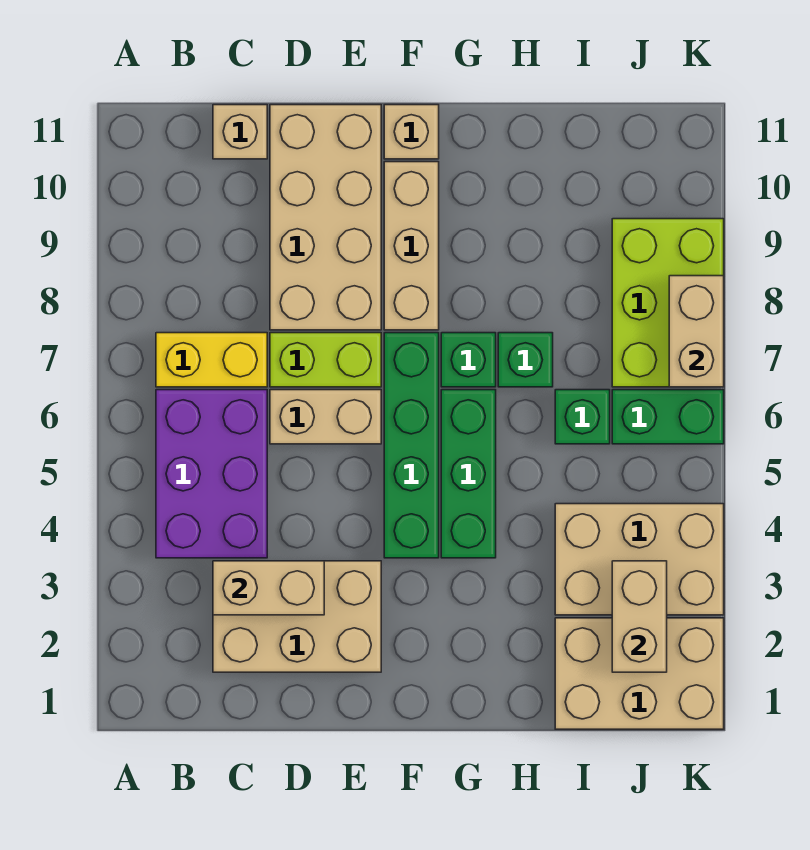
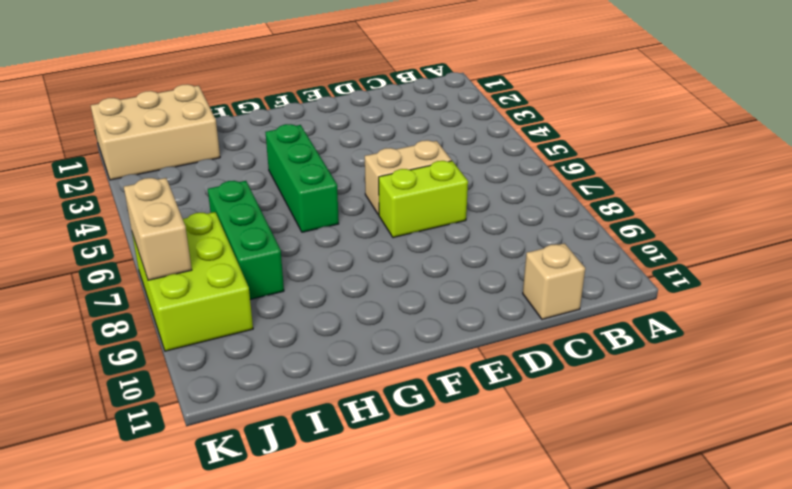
green brick I6:I8 level 1 -> green brick I6 level 1
none -> purple brick B4:C6 level 1
none -> yellow brick B7:C7 level 1
none -> tan brick C2:E3 level 1

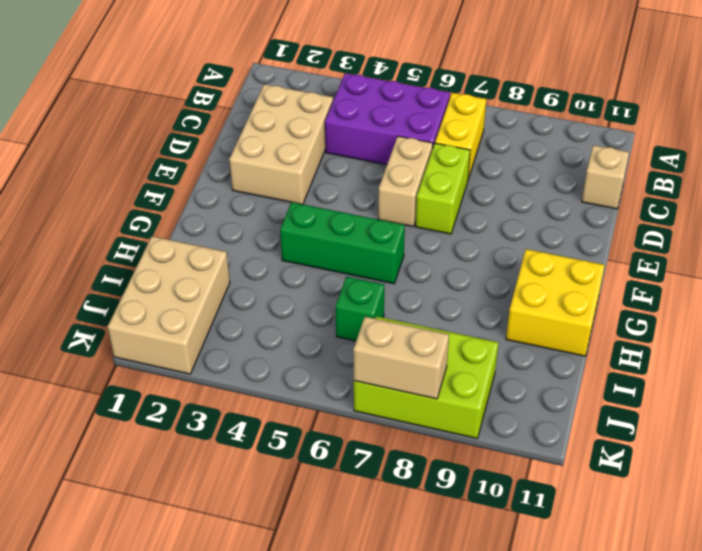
yellow brick G10:H11 level 1 -> none
none -> tan brick D8:E11 level 1
none -> green brick F4:F7 level 1
none -> tan brick F8:F10 level 1

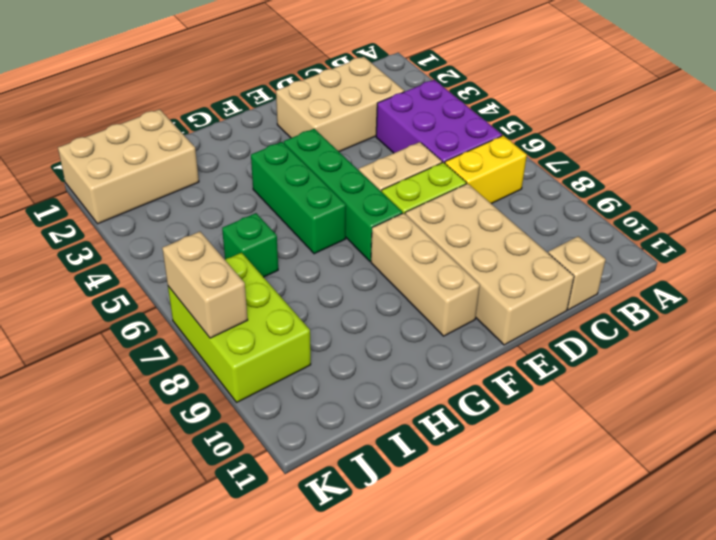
none -> tan brick F11 level 1
none -> green brick G7 level 1
none -> green brick H7 level 1

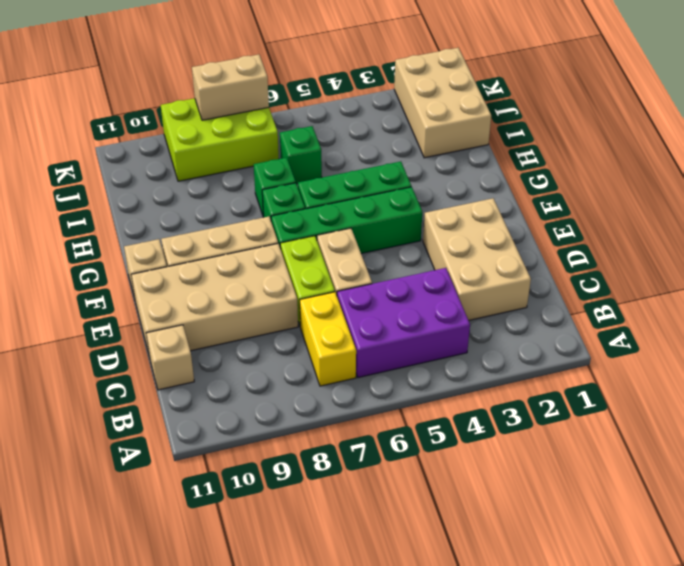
none -> tan brick I3:K4 level 1
none -> green brick J6:K6 level 1
none -> tan brick C3:D3 level 2

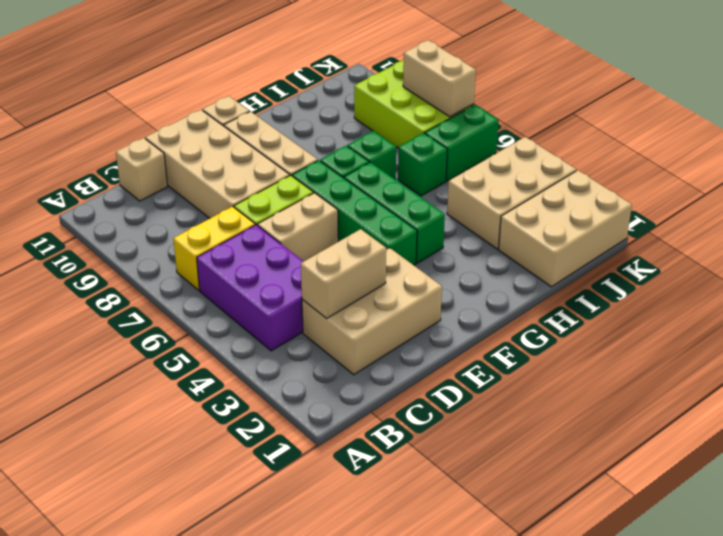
none -> tan brick J2:J3 level 2

